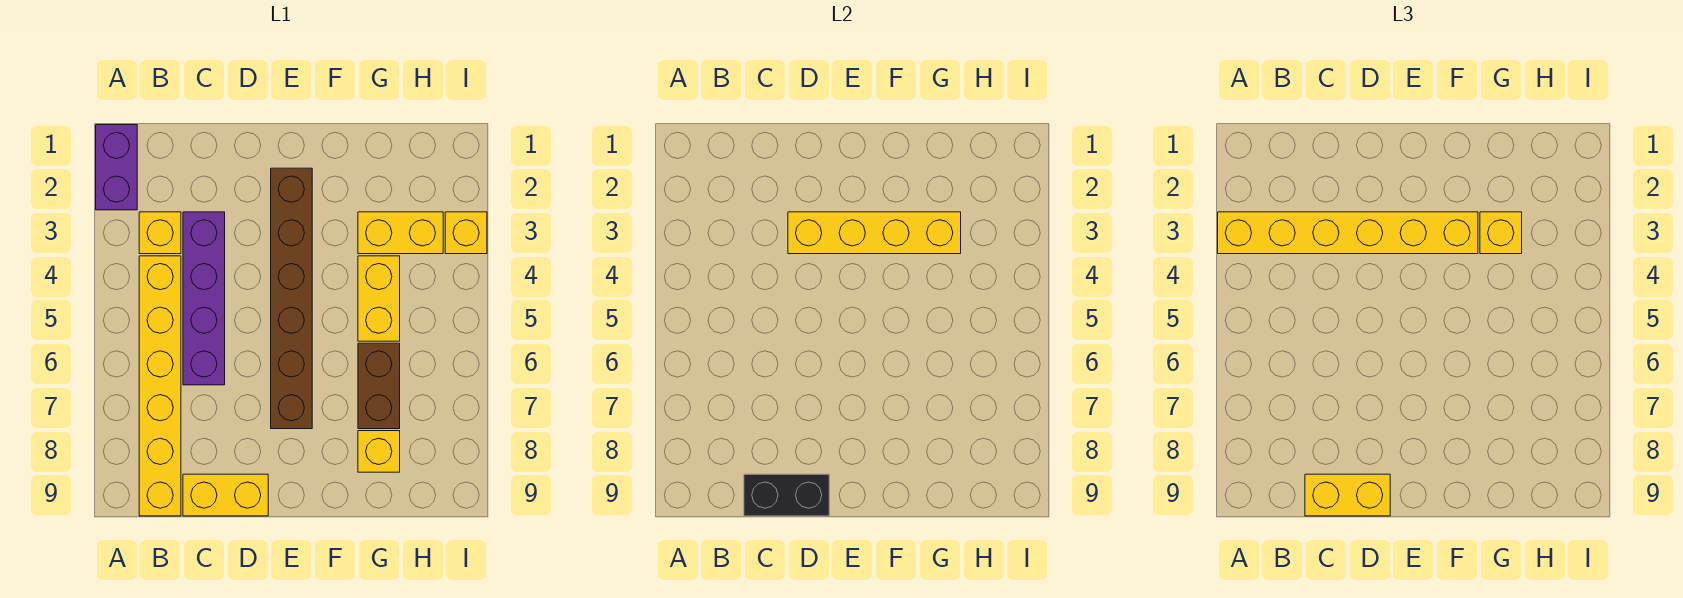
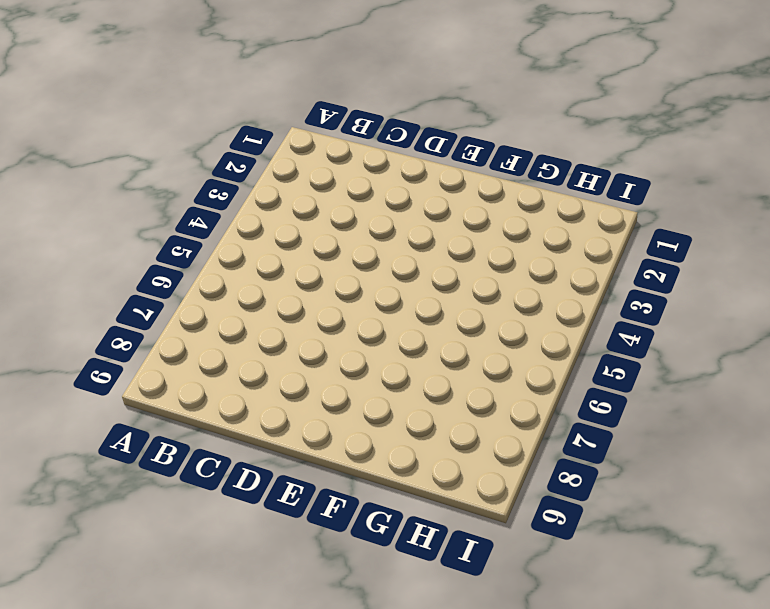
none -> purple brick A1:A2 level 1
none -> yellow brick B3 level 1
none -> yellow brick B4:B9 level 1

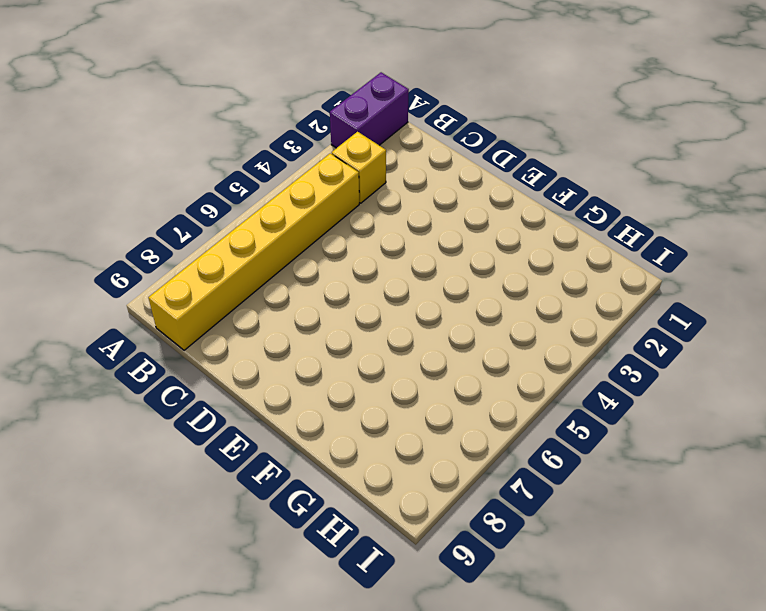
none -> purple brick C3:C6 level 1
none -> yellow brick C9:D9 level 1
none -> brown brick E2:E7 level 1

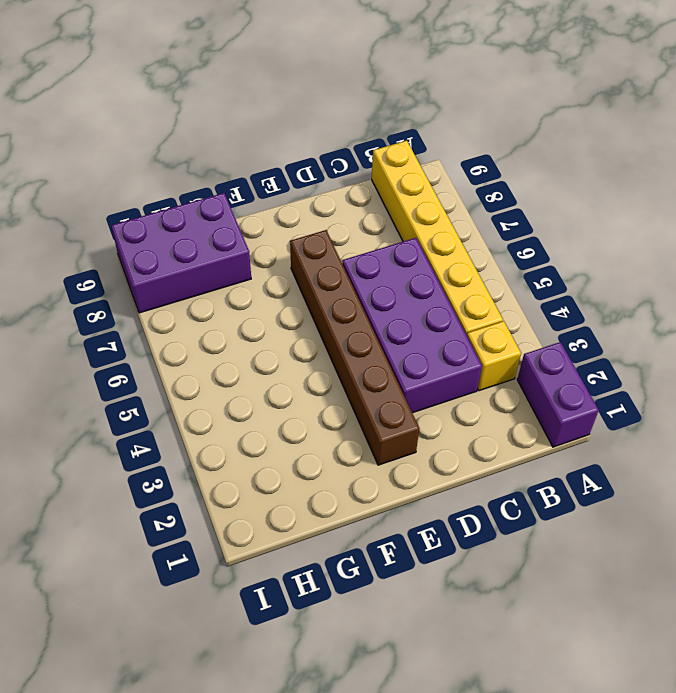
purple brick C3:D6 level 1 -> purple brick C3:C6 level 1
purple brick G8:I9 level 1 -> yellow brick G8 level 1
none -> yellow brick C9:D9 level 1
none -> yellow brick G3:H3 level 1
none -> yellow brick G4:G5 level 1

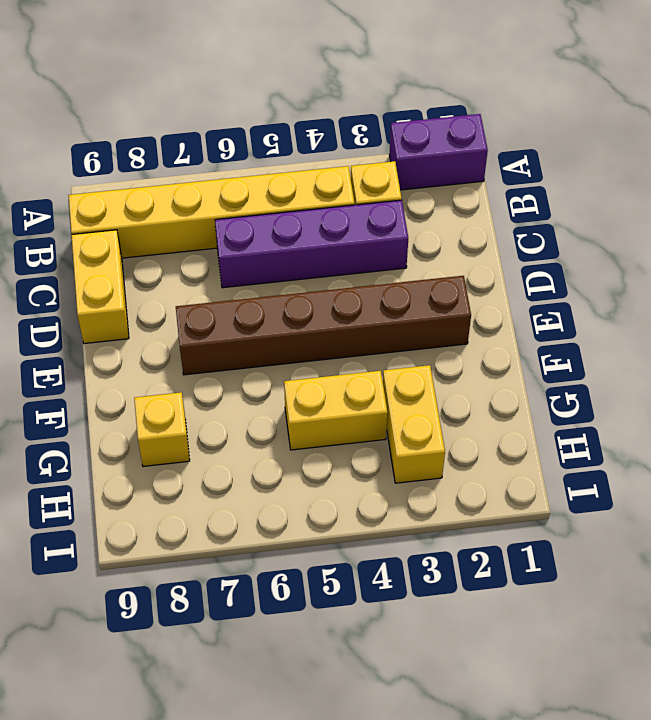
none -> brown brick G6:G7 level 1
none -> yellow brick I3 level 1
none -> black brick C9:D9 level 2

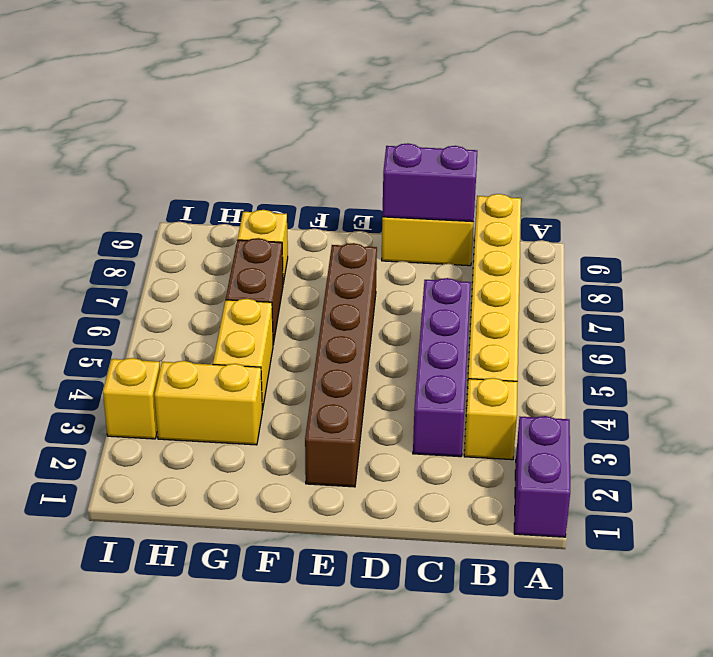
purple brick C9:D9 level 2 -> black brick C9:D9 level 2
none -> yellow brick D3:G3 level 2
none -> yellow brick A3:F3 level 3
none -> yellow brick C9:D9 level 3

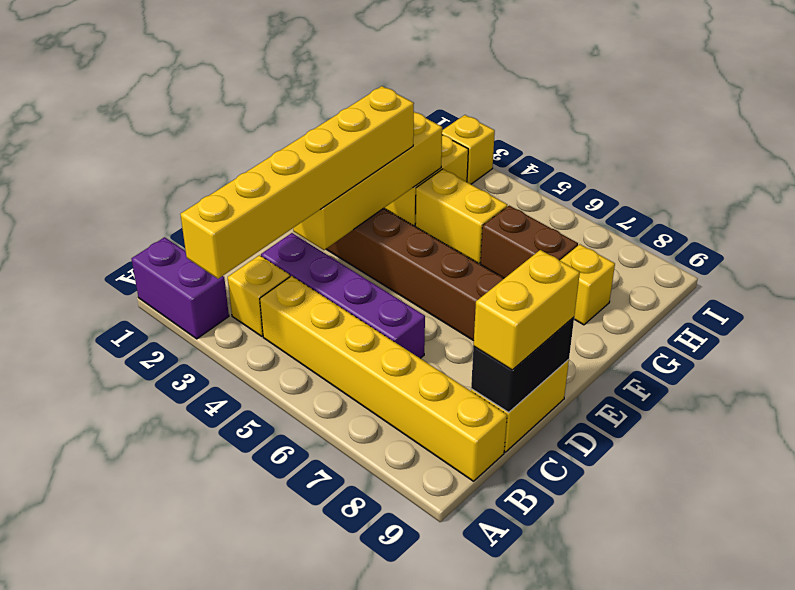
none -> yellow brick G3 level 3

